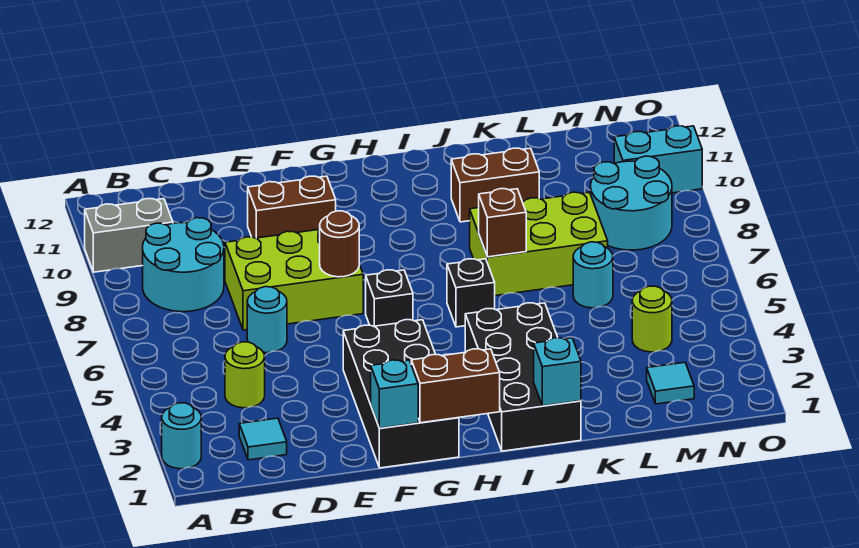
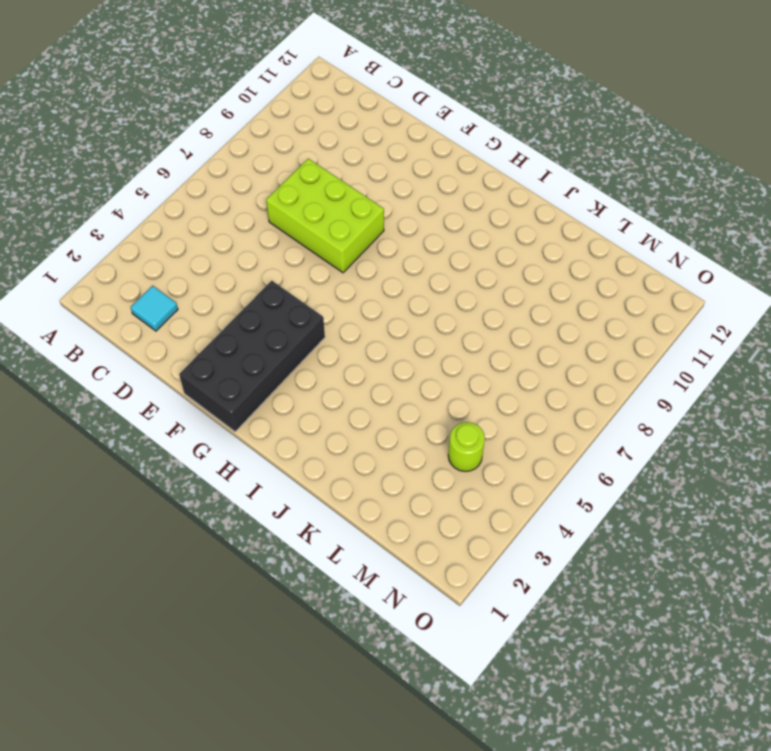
none -> cyan round brick A2 level 1
none -> grey brick A10:B10 level 1
none -> cyan round brick B8:C9 level 1

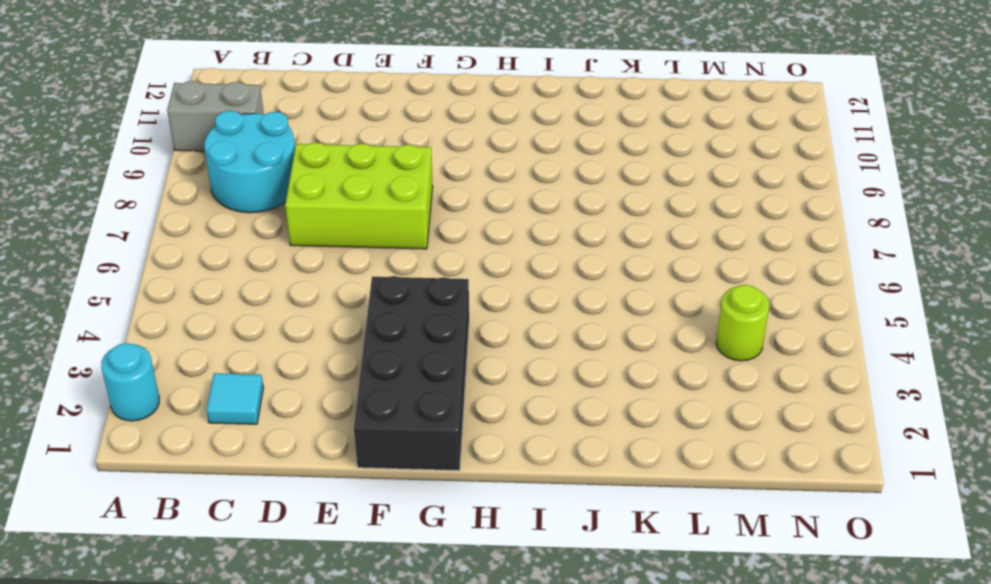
none -> lime round brick C4 level 1
none -> cyan round brick D6 level 1
none -> brown brick E10:F10 level 1

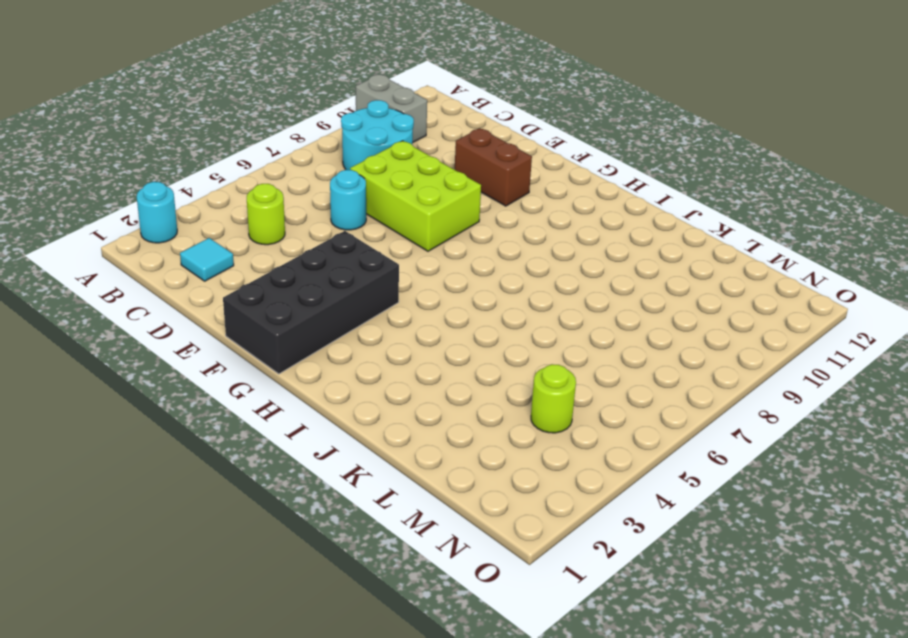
none -> black brick G6 level 1
none -> black brick I1:J4 level 1
none -> black brick I6 level 1

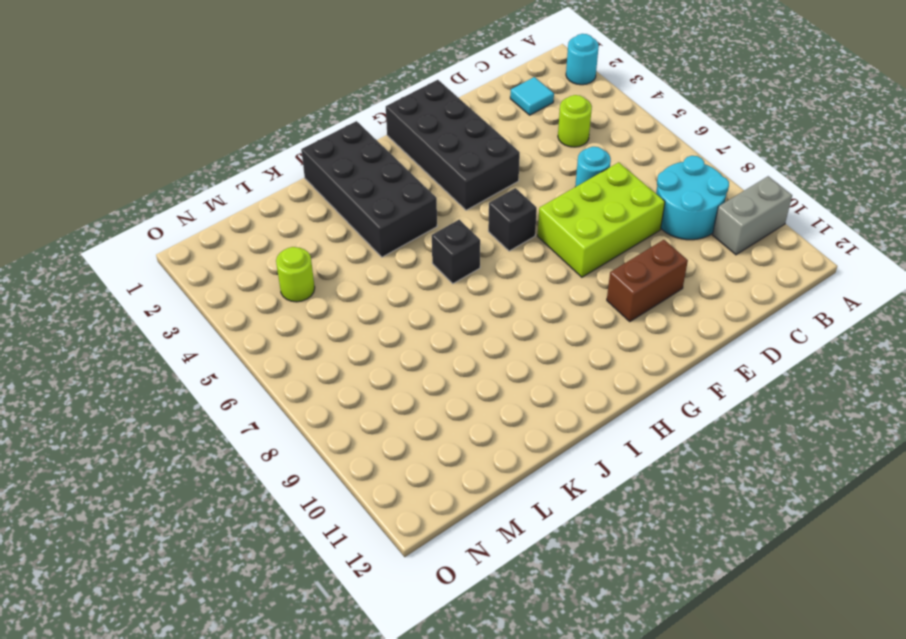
none -> lime brick J7:L8 level 1
none -> brown brick J10:K10 level 1
none -> cyan round brick L6 level 1

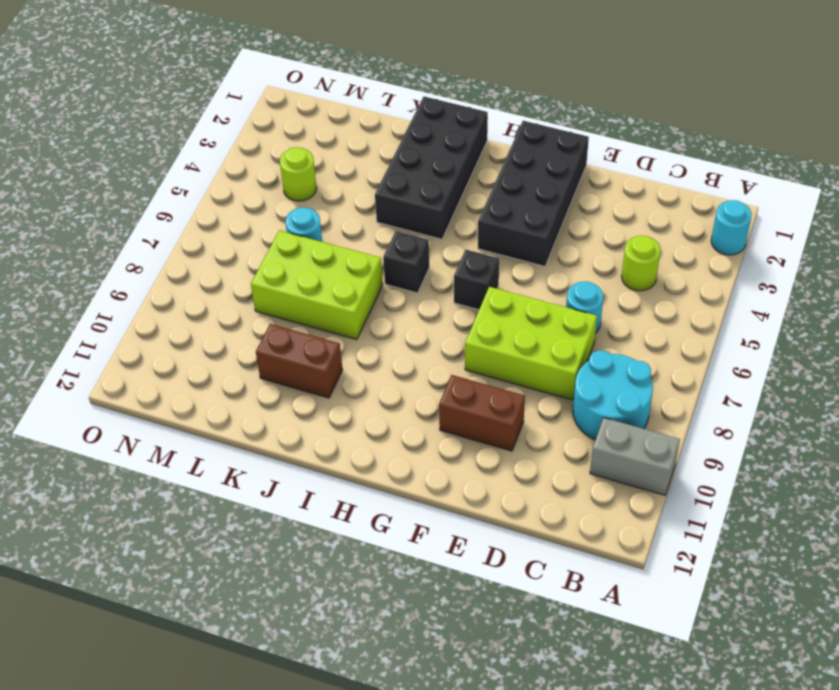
none -> cyan tile C2 level 1
none -> cyan tile M2 level 1
none -> cyan round brick M8:N9 level 1

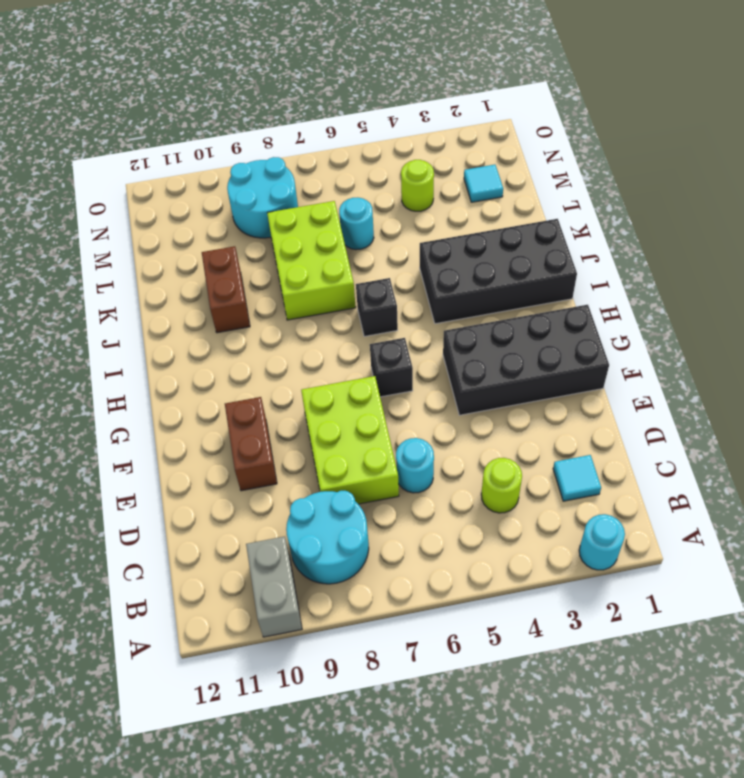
none -> cyan brick N10:O10 level 1
none -> cyan brick F1 level 2
none -> brown round brick F7 level 2

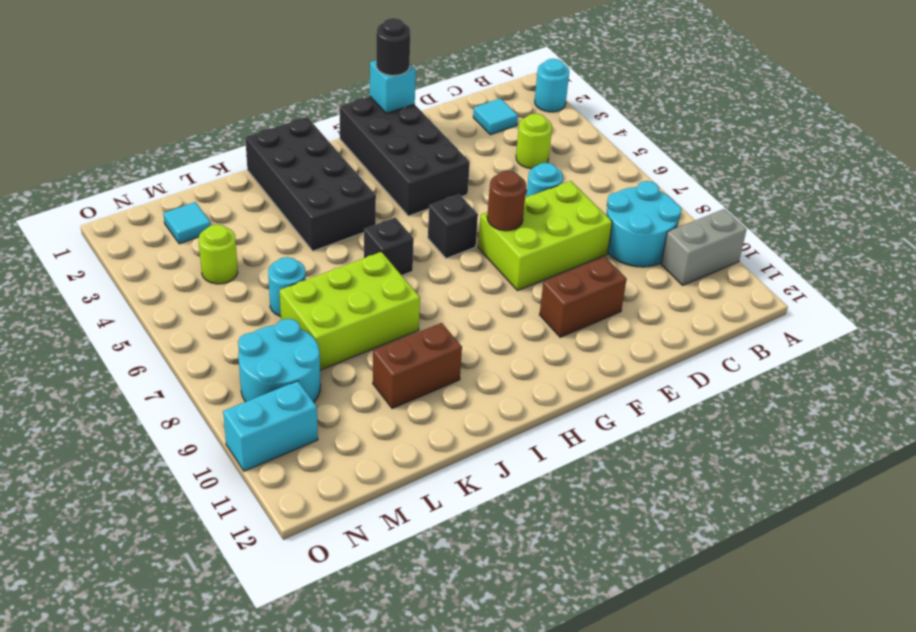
black round brick F1 level 3 -> none
none -> brown brick G1:H1 level 2
none -> cyan brick J1 level 2
none -> brown brick J7 level 2

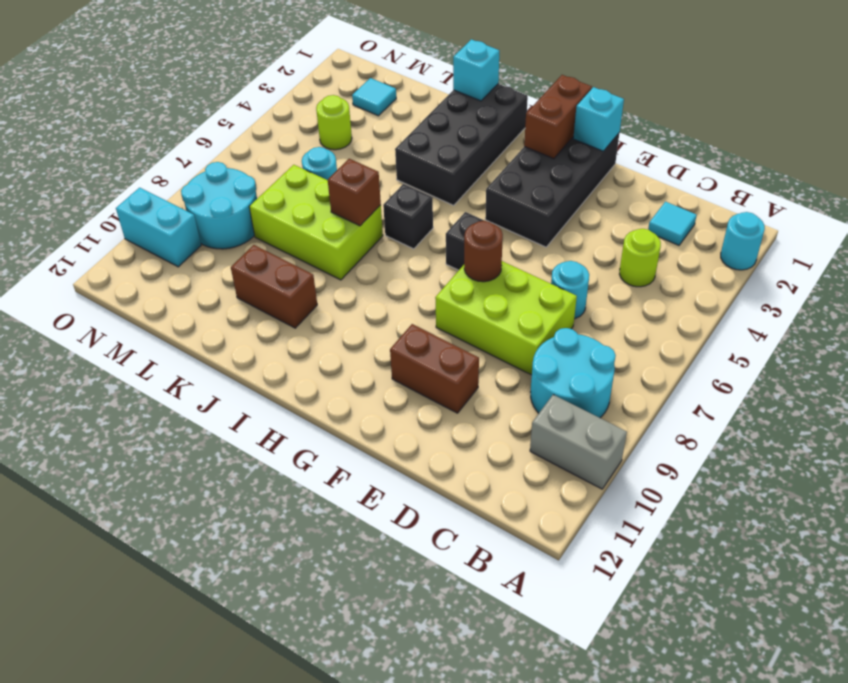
brown brick G1:G2 level 2 -> brown brick G1:H1 level 2

